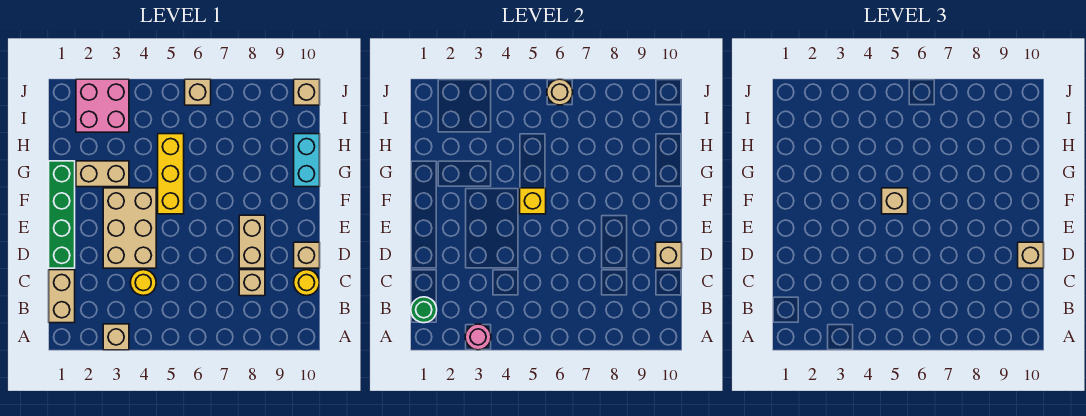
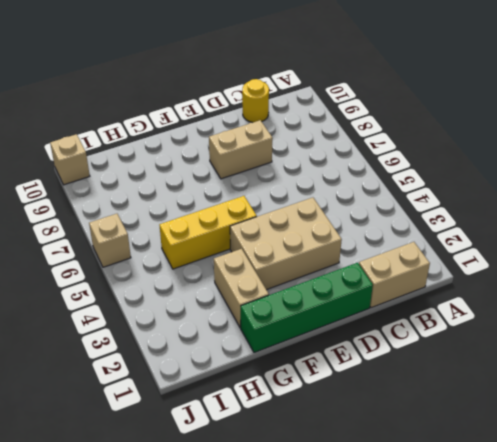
none -> tan brick A3 level 1
none -> yellow round brick C4 level 1
none -> tan brick C8 level 1

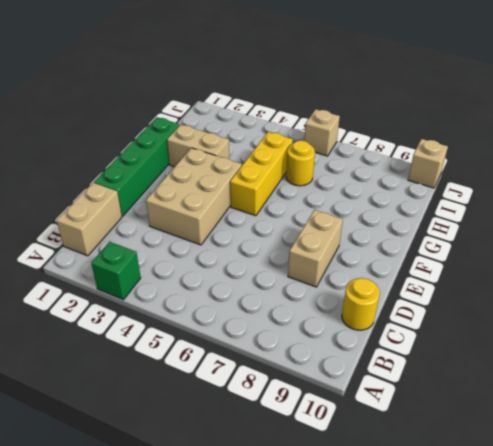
green brick A3 level 1 -> tan brick A3 level 1
yellow round brick H6 level 1 -> yellow round brick C4 level 1
none -> tan brick C8 level 1
none -> tan brick D10 level 1
none -> cyan brick G10:H10 level 1

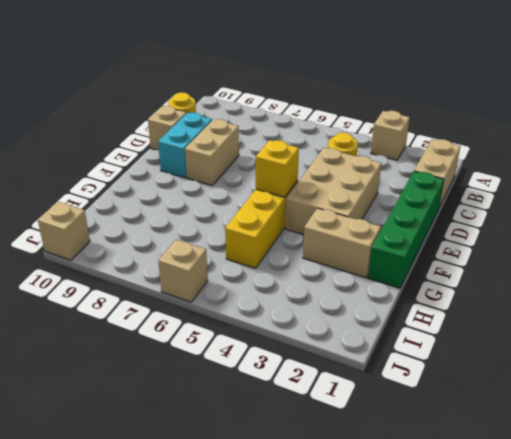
cyan brick D9:E9 level 1 -> cyan brick G10:H10 level 1
none -> tan brick C8 level 1
none -> pink brick I2:J3 level 1
none -> pink round brick A3 level 2

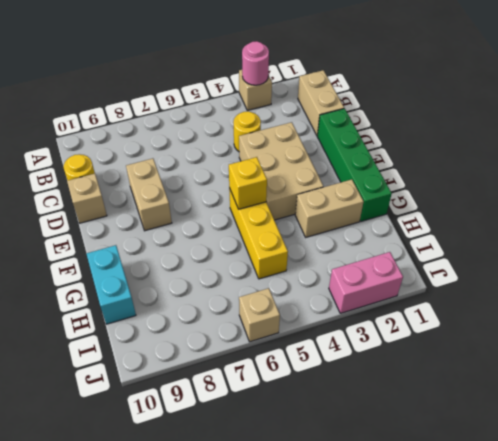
pink brick J2:J3 level 1 -> pink brick I2:J3 level 1
none -> tan brick C8 level 1
none -> tan brick J10 level 1
none -> green round brick B1 level 2

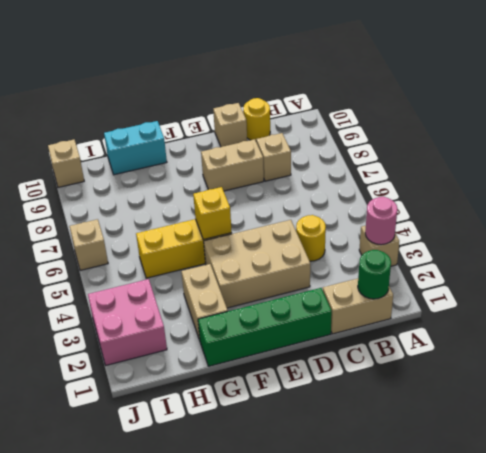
none -> tan brick D10 level 2
none -> tan round brick J6 level 2
none -> tan brick D10 level 3

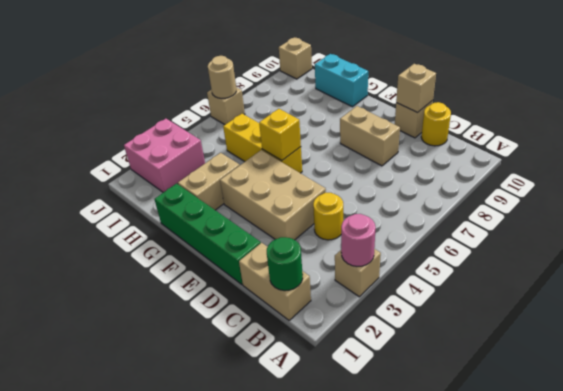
none -> tan brick C8 level 1
none -> tan brick D10 level 3
none -> tan brick F5 level 3

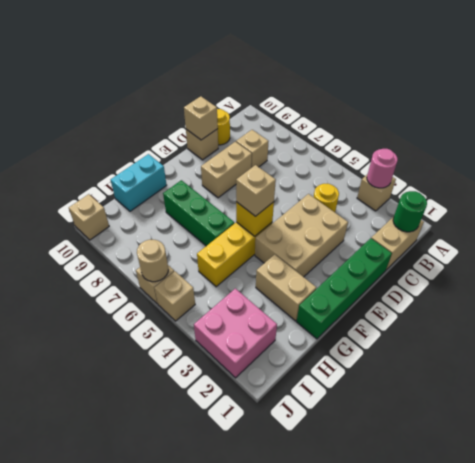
green brick G6:G8 level 1 -> none
tan brick J5 level 1 -> tan brick D10 level 3

